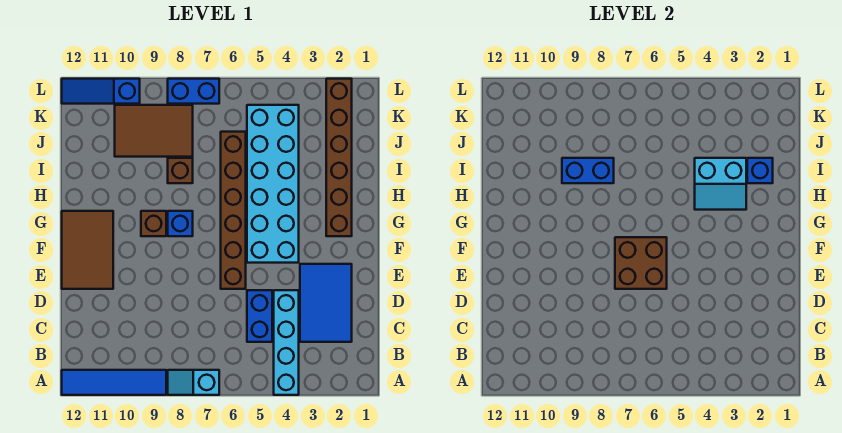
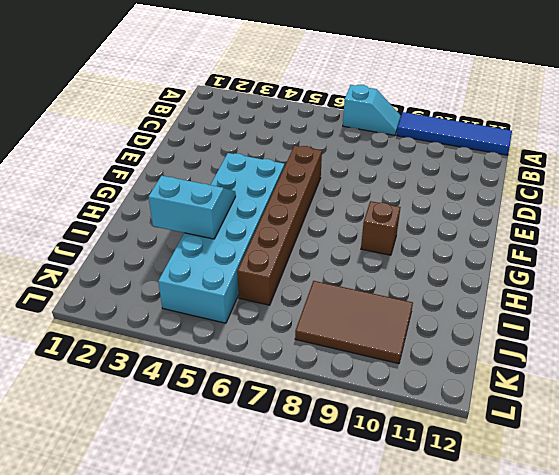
none -> cyan brick A4:D4 level 1
none -> blue tile C2:E3 level 1
none -> blue brick C5:D5 level 1

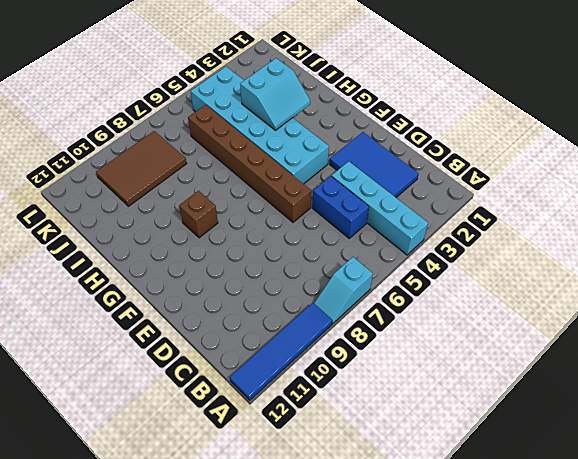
none -> brown tile E11:G12 level 1
none -> brown brick G2:L2 level 1
none -> blue brick G8 level 1

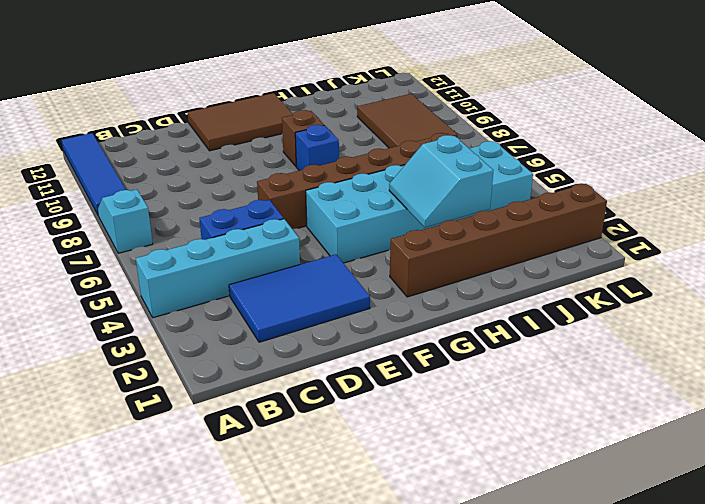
none -> brown brick I8 level 1
none -> blue brick L7:L8 level 1
none -> blue slope L10:L12 level 1 top 10

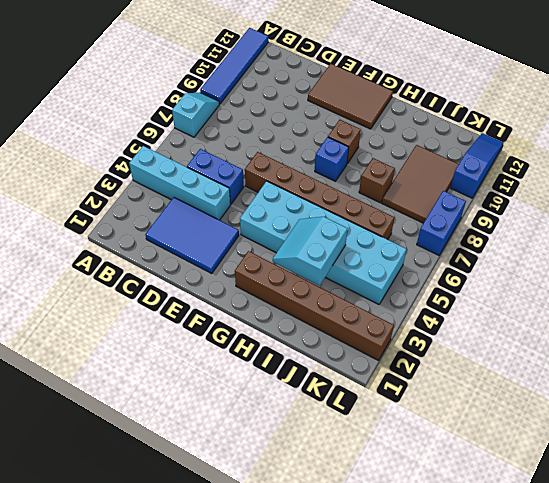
none -> brown brick E6:F7 level 2
none -> blue brick I2 level 2
none -> blue brick I8:I9 level 2

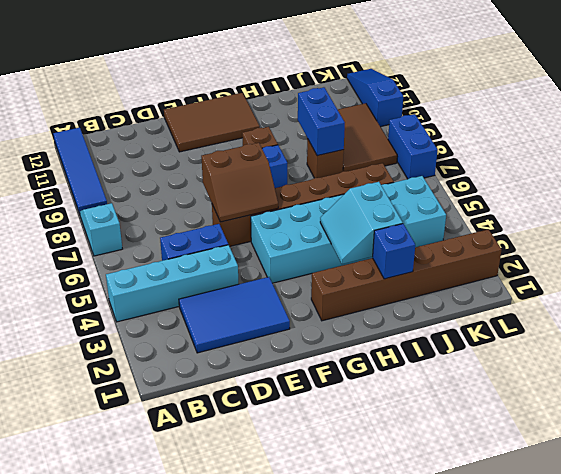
brown slope E6:F7 level 2 top 7 -> brown brick E6:F7 level 2

